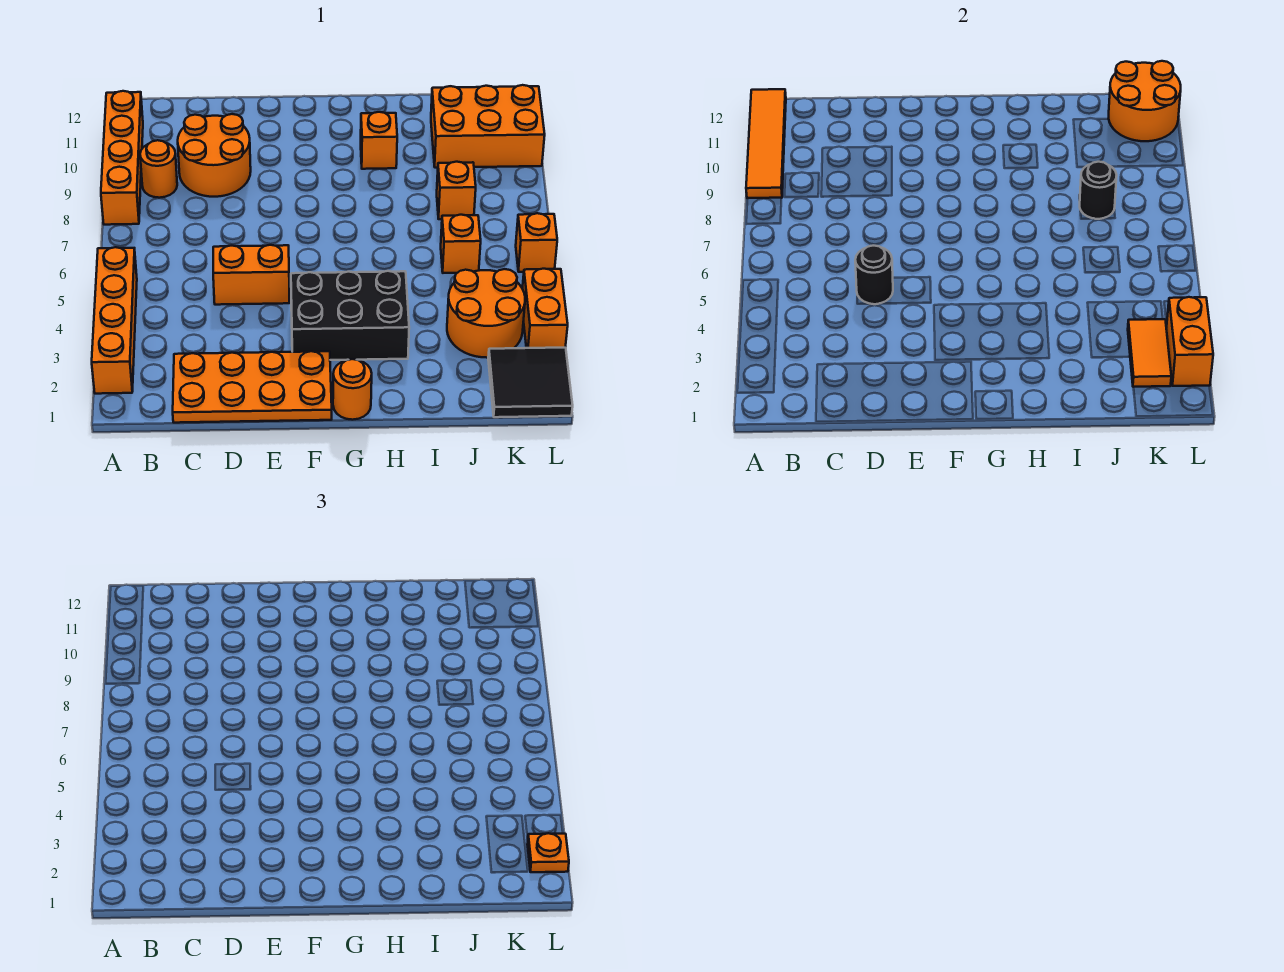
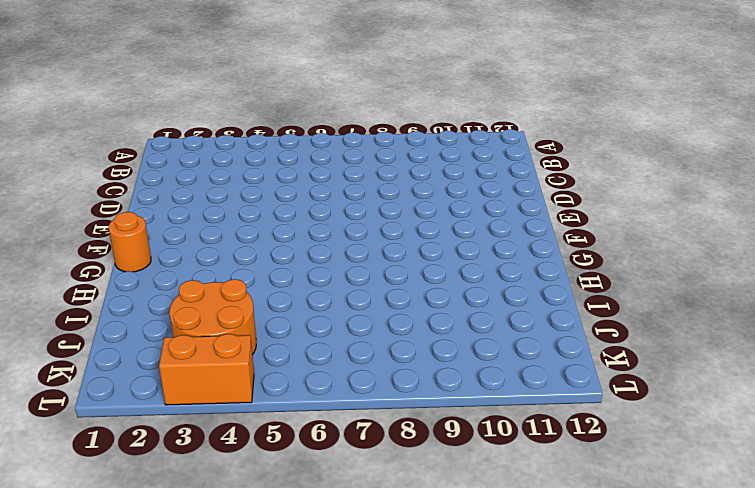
none -> orange brick A2:A5 level 1
none -> orange brick A8:A11 level 1
none -> orange round brick B9 level 1

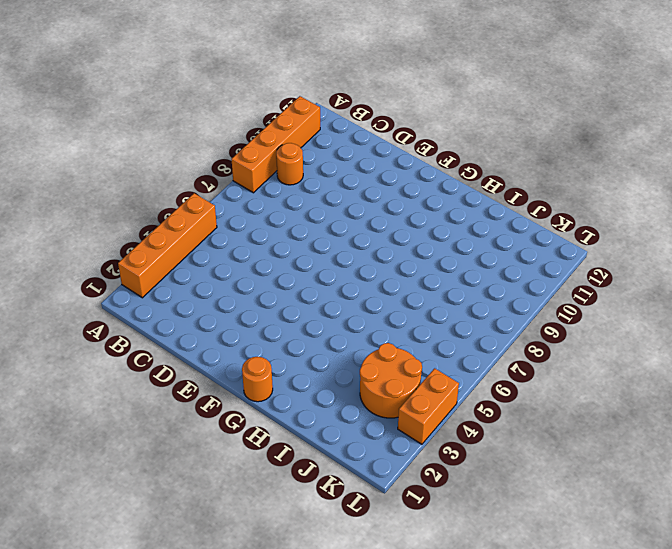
none -> orange plate C1:F2 level 1
none -> orange round brick C9:D10 level 1
none -> orange brick D5:E5 level 1

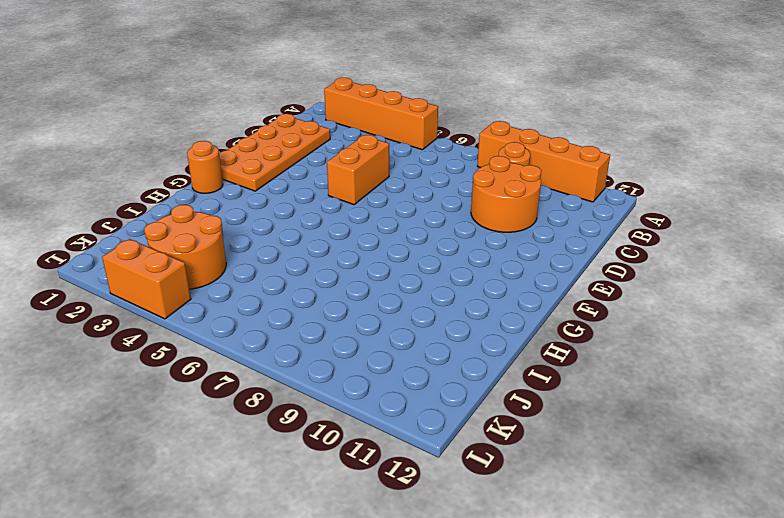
none -> black brick F3:H4 level 1
none -> orange brick H10 level 1
none -> orange brick J6 level 1

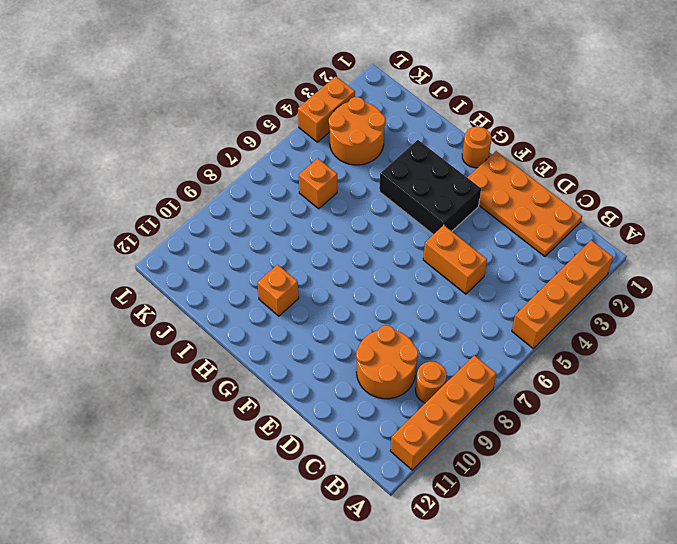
none -> orange brick J8 level 1
none -> orange brick J10:L11 level 1
none -> black tile K1:L2 level 1

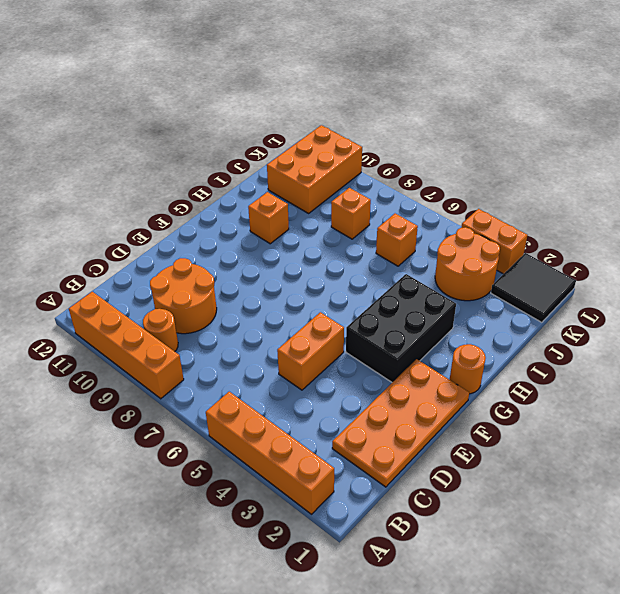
none -> orange brick L6 level 1
none -> orange tile A9:A12 level 2
none -> black round brick D5 level 2

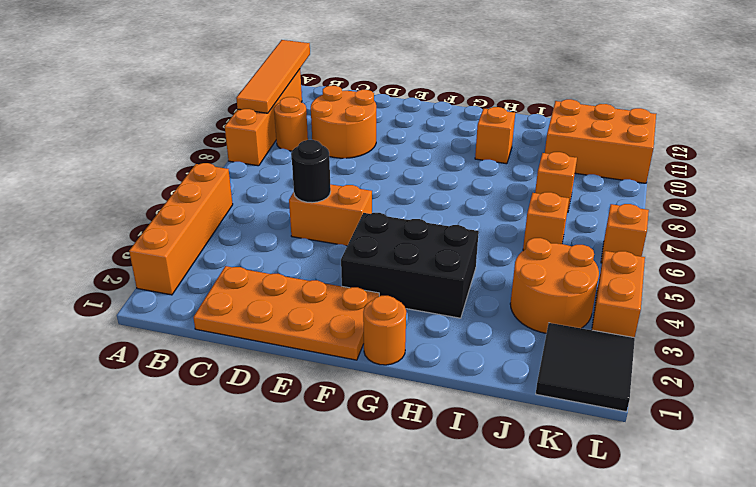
none -> black round brick J8 level 2
none -> orange tile K2:K3 level 2
none -> orange round brick K11:L12 level 2

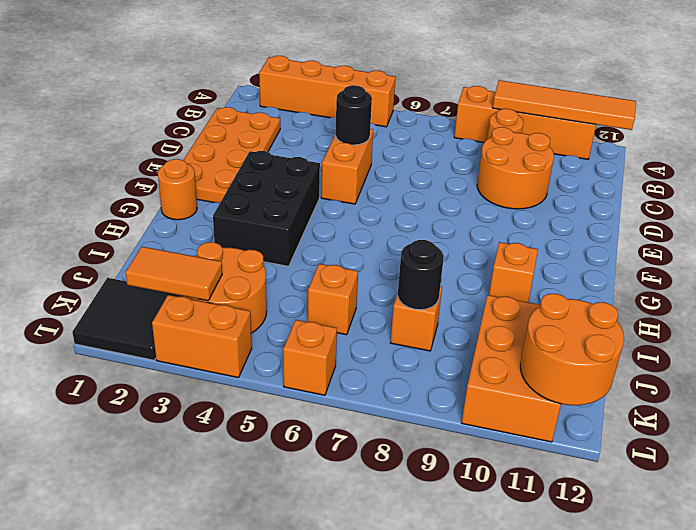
none -> orange brick L2:L3 level 2
none -> orange plate L2 level 3

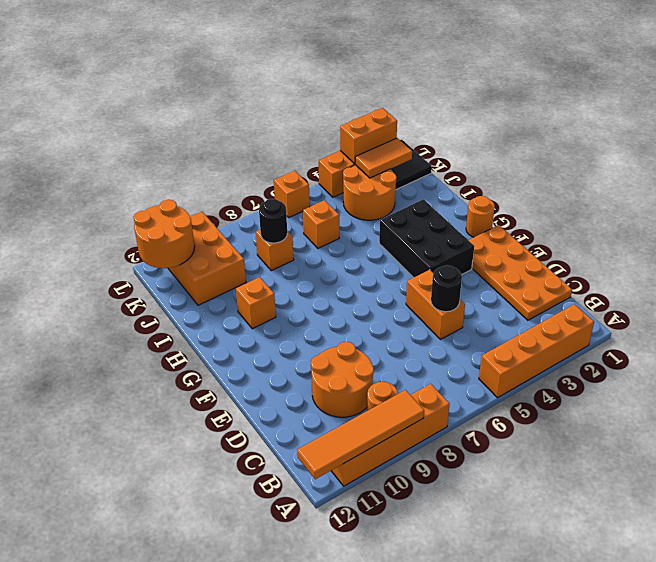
none -> orange plate L2 level 3

